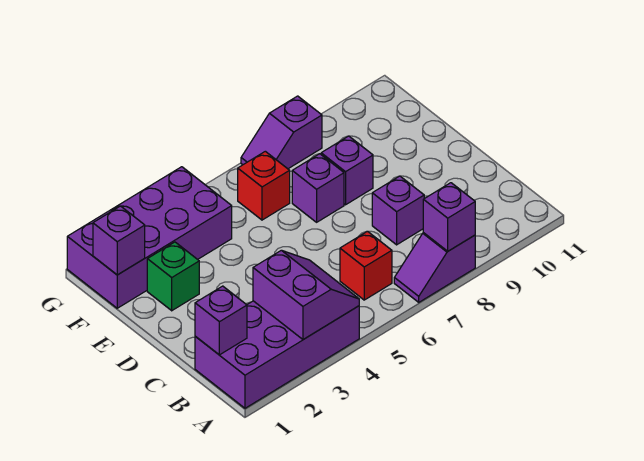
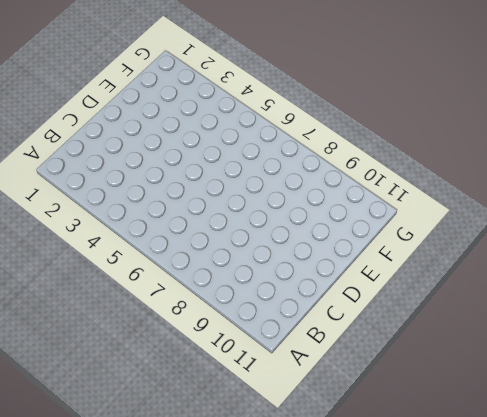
none -> purple brick A1:B4 level 1
none -> purple slope A7:A8 level 1 top 8
none -> red brick B6 level 1

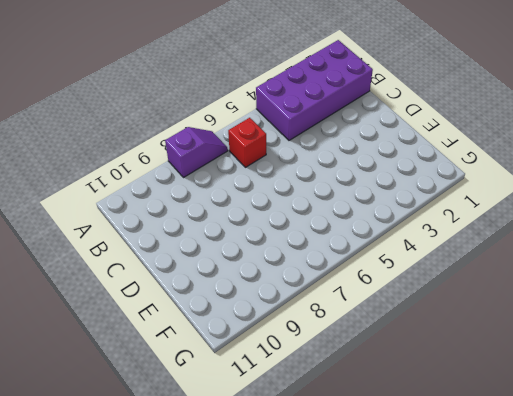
none -> purple brick C8 level 1
none -> green brick E2 level 1
none -> purple brick E7 level 1

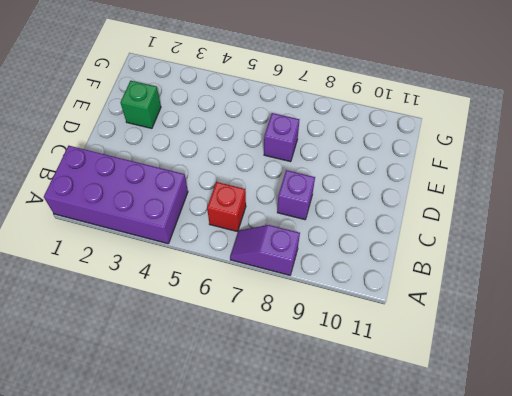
none -> purple brick E8 level 1
none -> purple brick F1:G4 level 1
none -> red brick F6 level 1

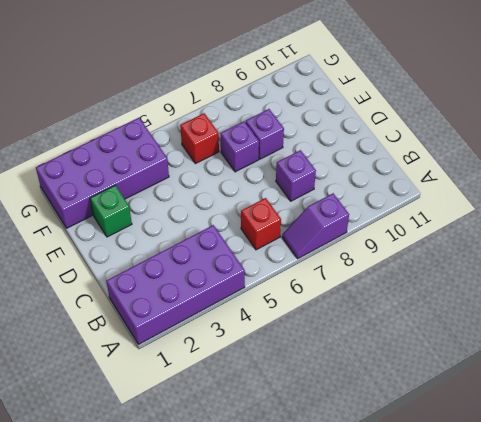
none -> purple slope G7:G8 level 1 top 8
none -> purple slope A3:B4 level 2 top 3
none -> purple brick A8 level 2

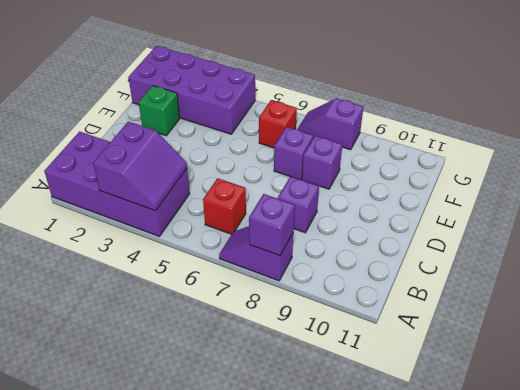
none -> purple brick B1 level 2
none -> purple brick F1 level 2

